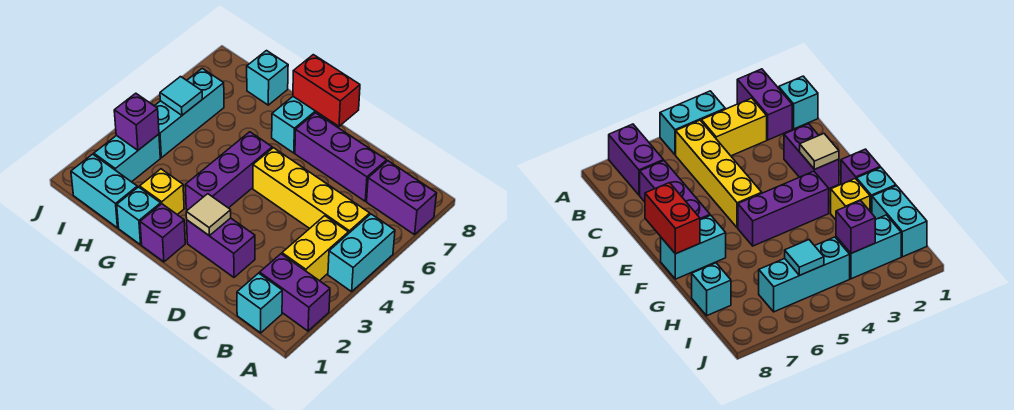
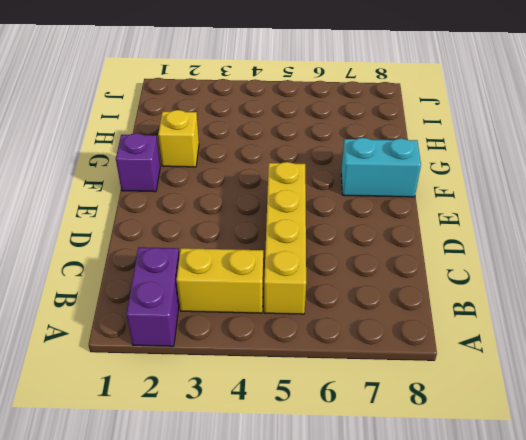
none -> cyan brick A4:A5 level 1
none -> purple brick A7:B7 level 1
none -> cyan brick B1 level 1

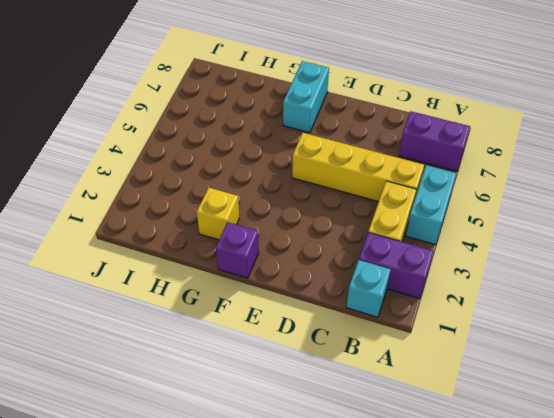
none -> purple brick C7:E7 level 1
none -> purple brick D2:E2 level 1
none -> purple brick F3:F5 level 1

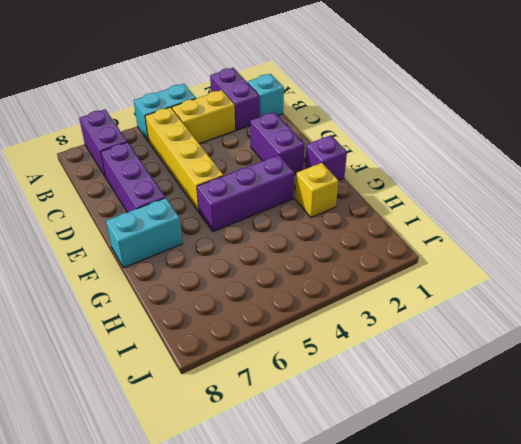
none -> cyan brick G1 level 1
none -> cyan brick H1:I1 level 1
none -> cyan brick H8 level 1

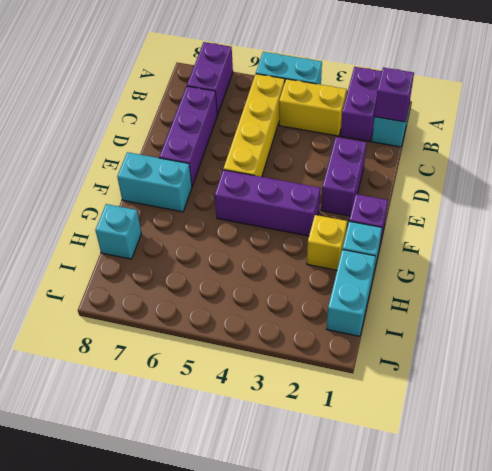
purple brick B1 level 2 -> purple brick I3 level 2
none -> cyan brick I2:I3 level 1
none -> cyan brick I4:I6 level 1
none -> tan tile E2 level 2

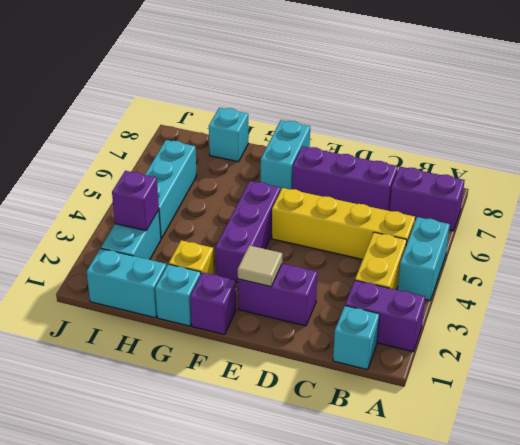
none -> red brick E8:F8 level 2
none -> cyan tile I5 level 2

